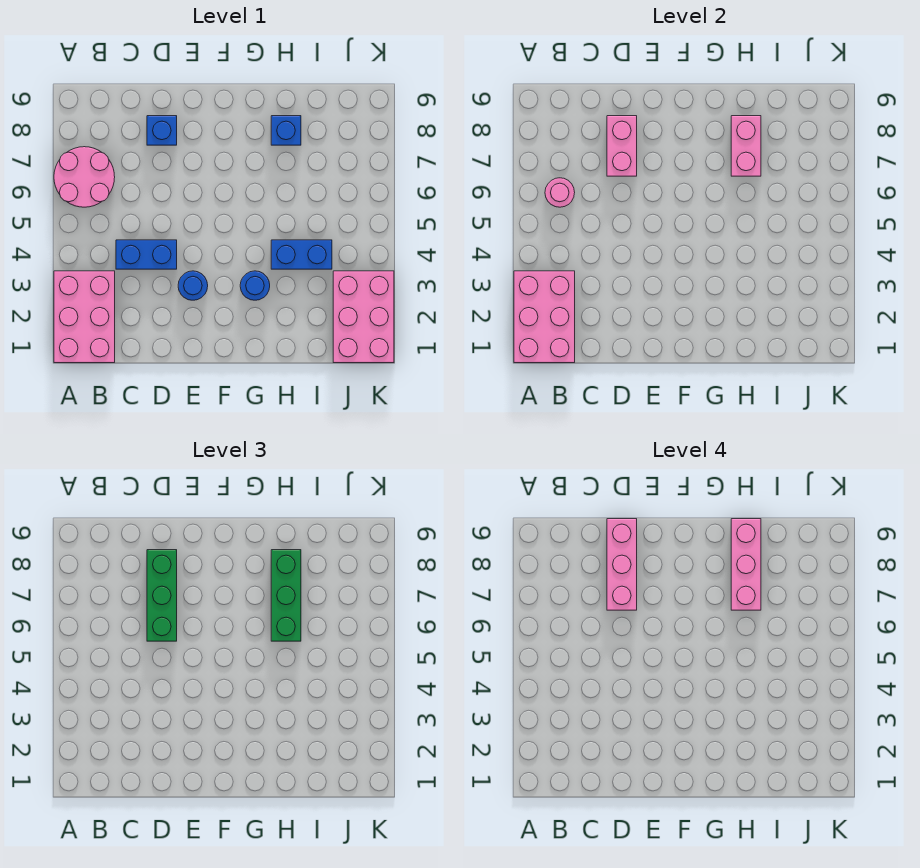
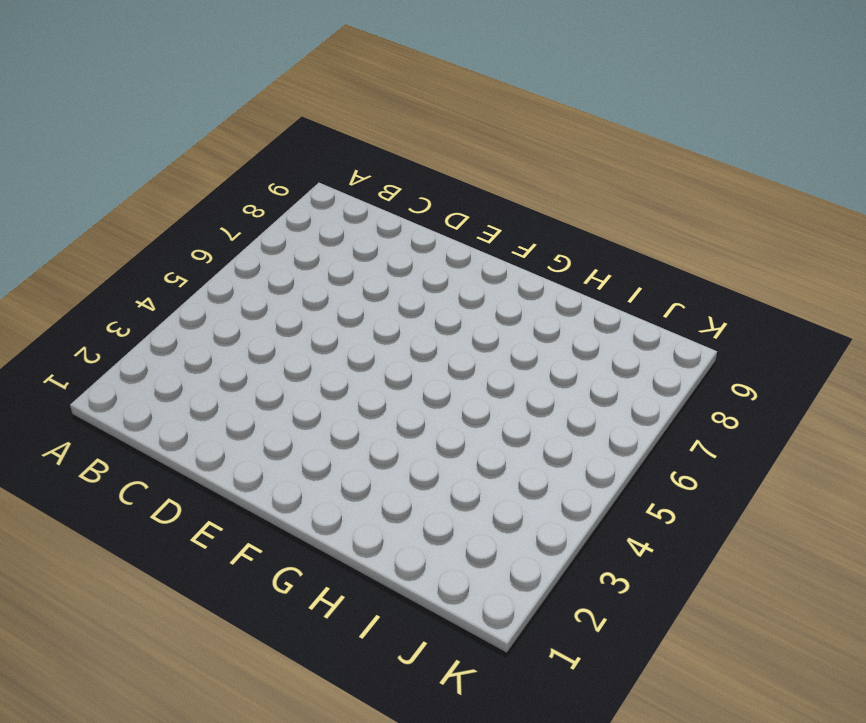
none -> pink brick A1:B3 level 1
none -> pink round brick A6:B7 level 1
none -> blue brick C4:D4 level 1

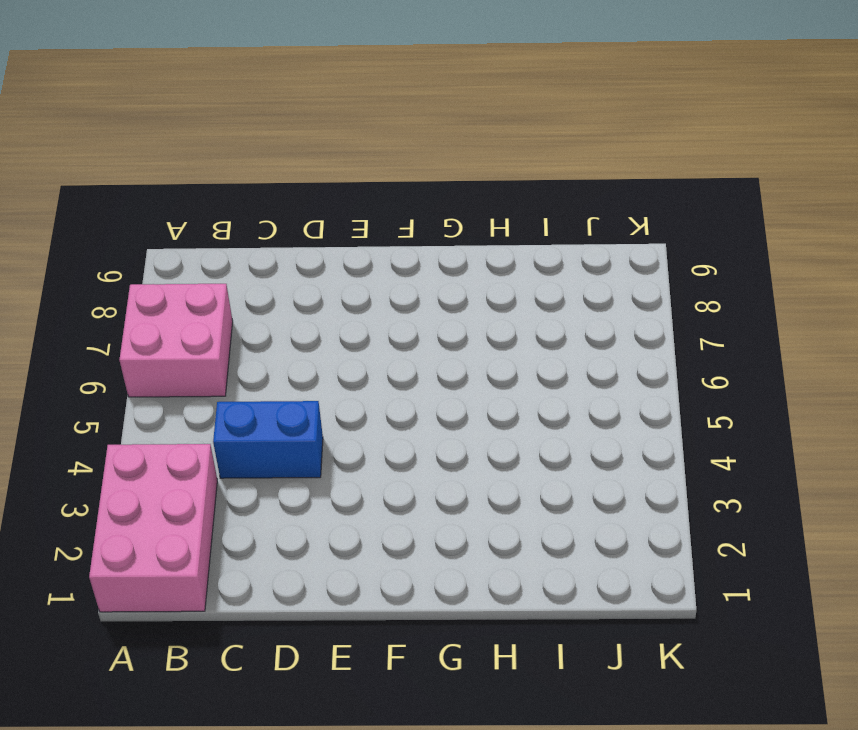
pink brick A6:B7 level 1 -> pink round brick A6:B7 level 1
none -> blue brick D8 level 1
none -> blue round brick E3 level 1
none -> blue round brick G3 level 1

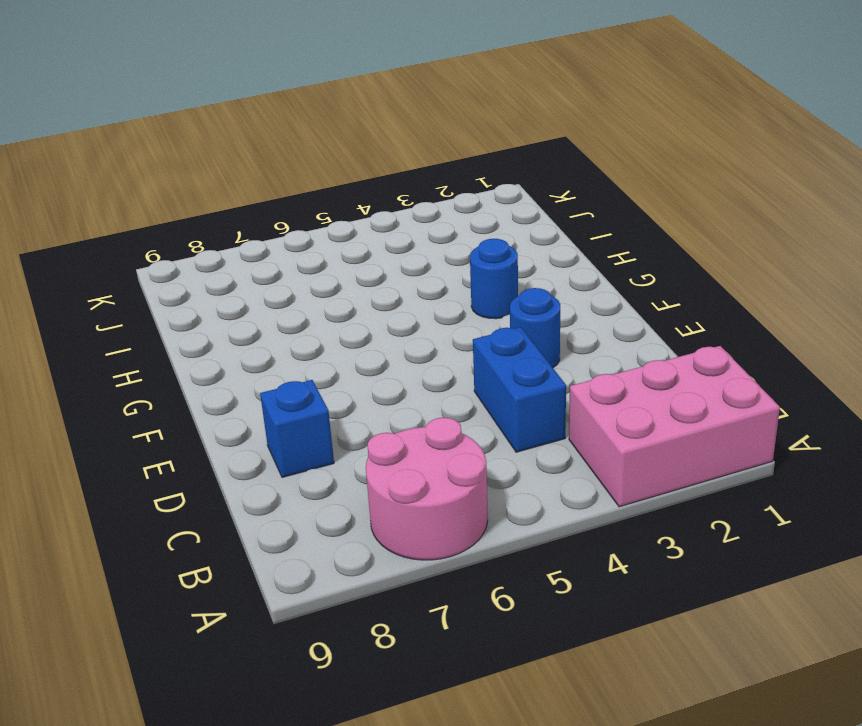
none -> blue brick H4:I4 level 1
none -> blue brick H8 level 1
none -> pink brick J1:K3 level 1

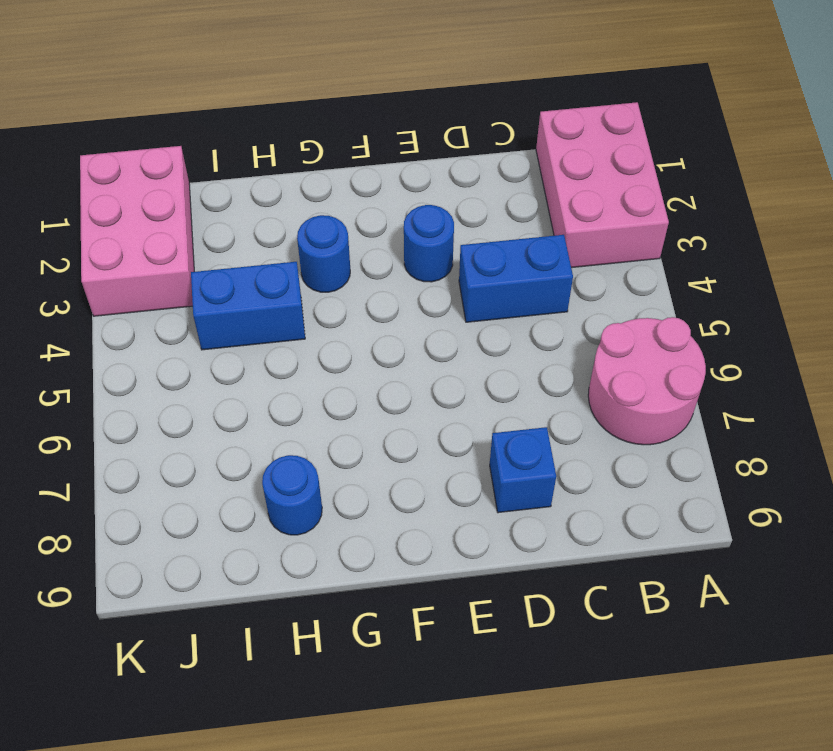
blue round brick H8 level 1 -> blue brick H8 level 1
none -> pink brick A1:B3 level 2
none -> pink round brick B6 level 2
none -> pink brick D7:D8 level 2

